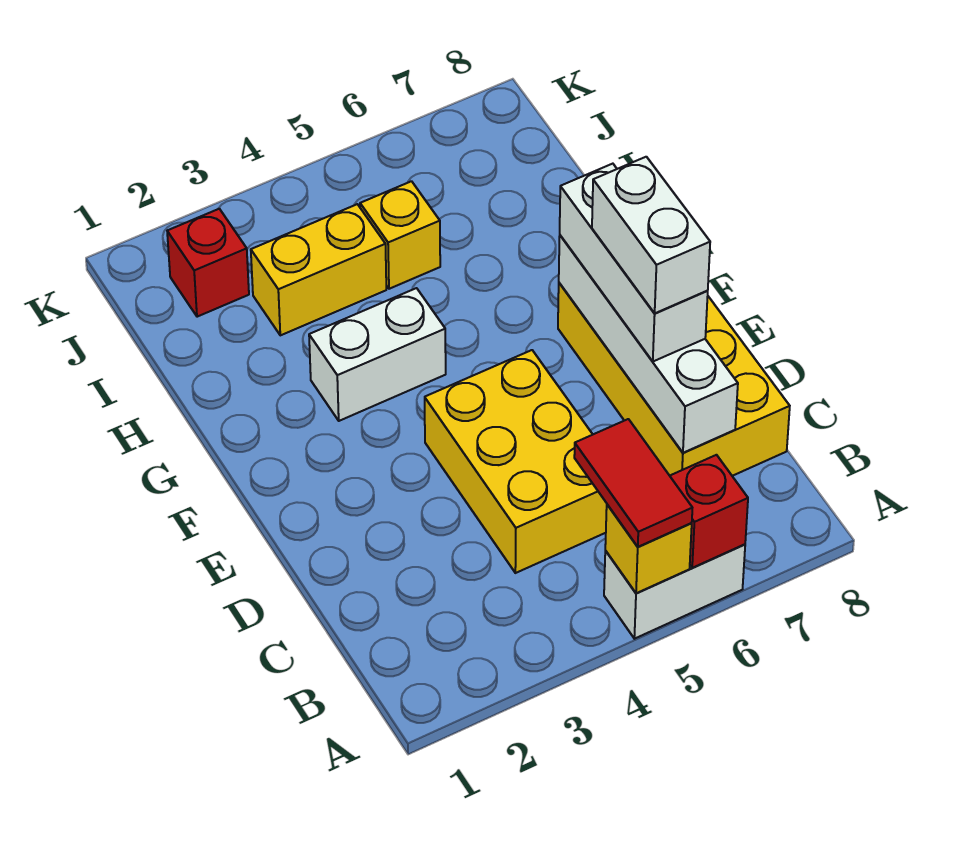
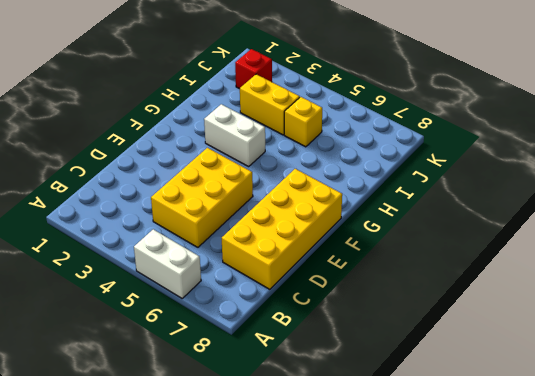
none -> yellow brick A5 level 2
none -> red brick A6 level 2
none -> white brick C7:F7 level 2

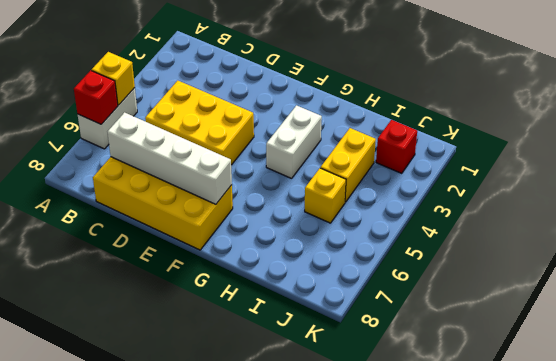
none -> red tile A5:B5 level 3
none -> white brick D7:F7 level 3
none -> white brick D7:E7 level 4

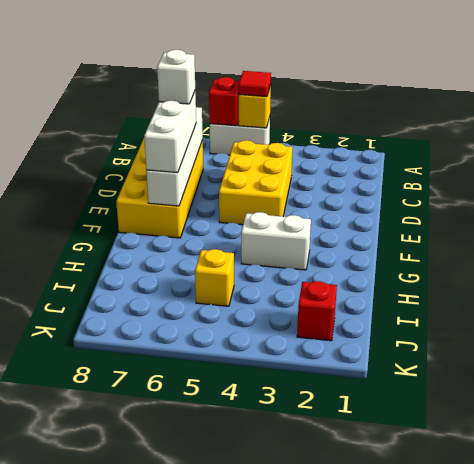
red tile A5 level 3 -> red tile A5:B5 level 3
white brick D7 level 4 -> white brick D7:E7 level 4
none -> yellow brick I3:I4 level 1

